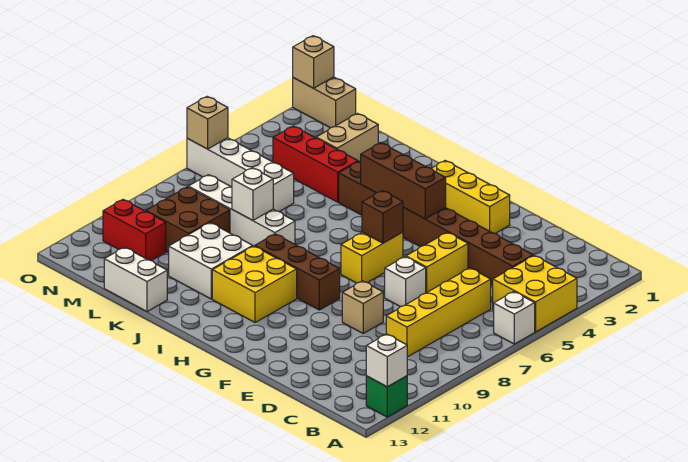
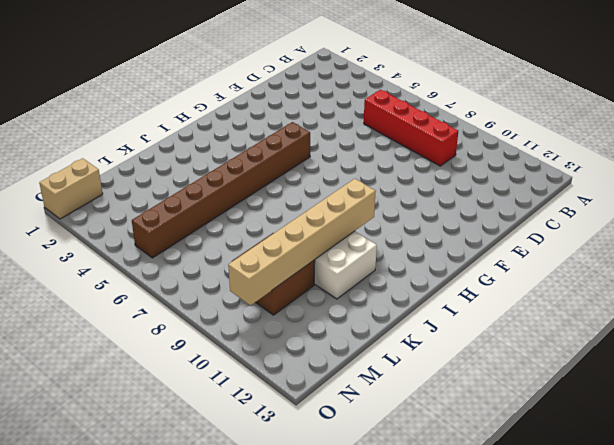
red brick C6:C9 level 1 -> yellow brick C6:C9 level 1
brown brick G5:N5 level 1 -> brown brick C4:J4 level 1
tan brick I10:N10 level 2 -> none
none -> yellow brick A4:B5 level 1
none -> white brick A6 level 1
none -> green brick A12 level 1

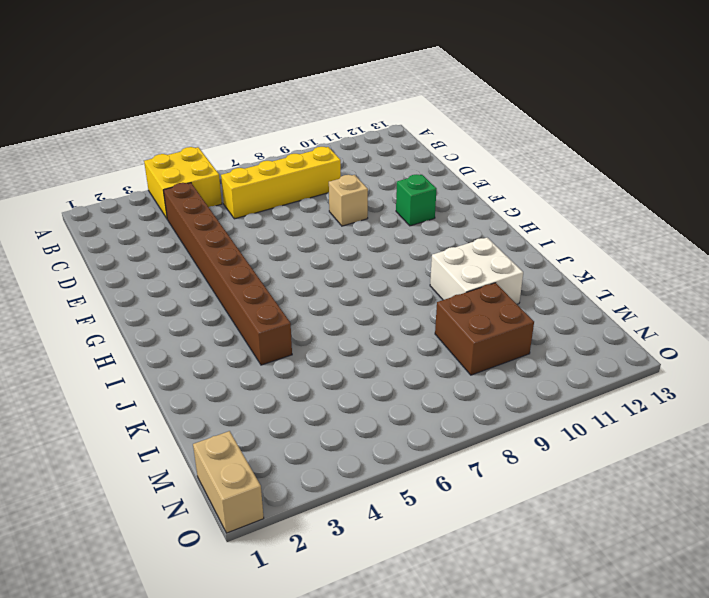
green brick F11 level 1 -> green brick A12 level 1
none -> white brick A6 level 1
none -> yellow brick E5:E6 level 1
none -> white brick E7 level 1

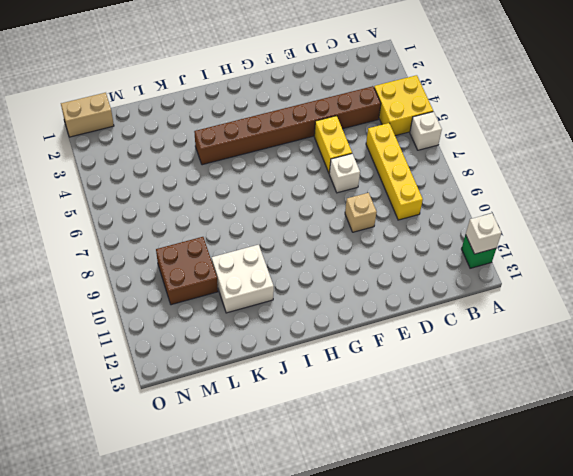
none -> yellow brick F2:H2 level 1
none -> yellow brick G6:G7 level 1
none -> brown brick G9:I9 level 1

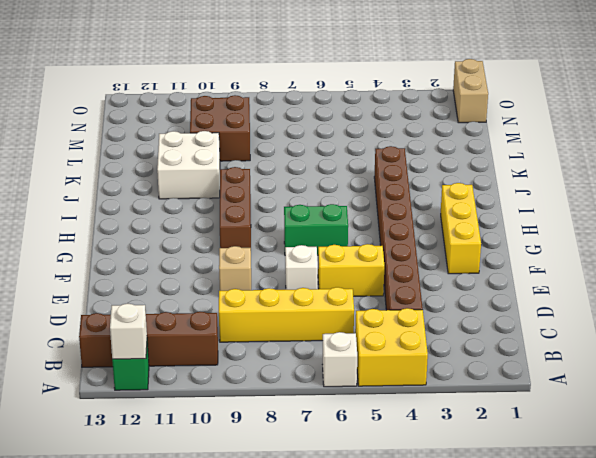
brown brick B10:B13 level 1 -> none
green brick G6:G7 level 1 -> yellow brick G6:G7 level 1
none -> yellow brick H10:I11 level 1
none -> white brick J8:M8 level 1
none -> red brick K4:M4 level 1

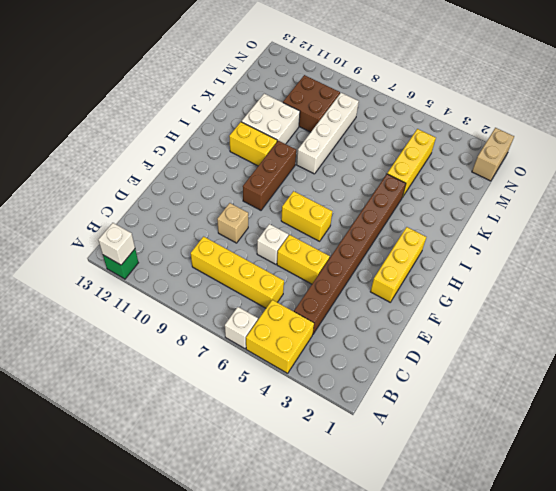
yellow brick I10:I11 level 1 -> yellow brick H10:I11 level 1
yellow brick K4:M4 level 1 -> red brick K4:M4 level 1
none -> white brick K13:L13 level 1
none -> tan brick L2:L3 level 1
none -> white brick L6:O6 level 1

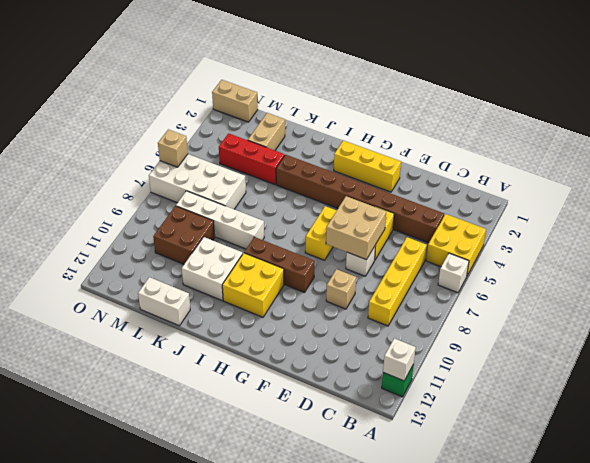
tan brick E6:F7 level 2 -> none
white brick L6:O7 level 1 -> white brick L6:O6 level 1
none -> red brick M11:N11 level 1
none -> brown brick G4:I4 level 2
none -> brown brick G6 level 2

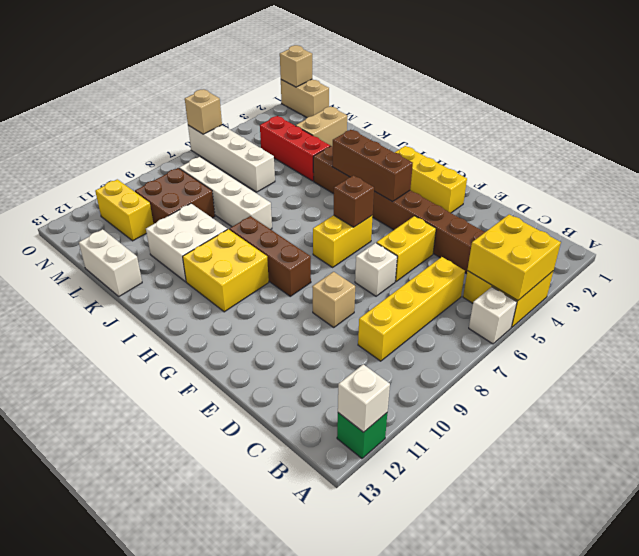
yellow brick A4:B5 level 2 -> none
yellow brick M11:N11 level 1 -> red brick M11:N11 level 1
none -> white brick K8 level 2

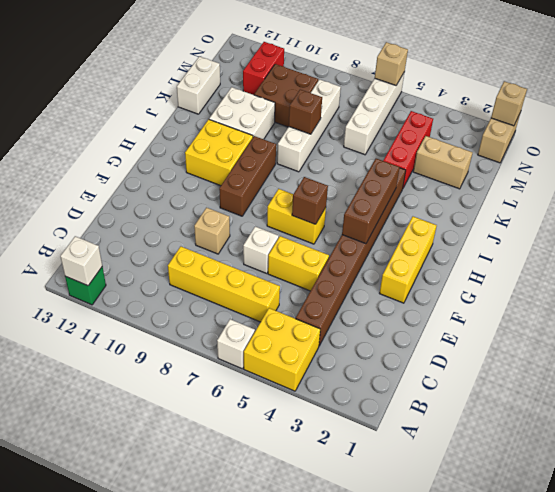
brown brick K8 level 2 -> white brick K8 level 2

